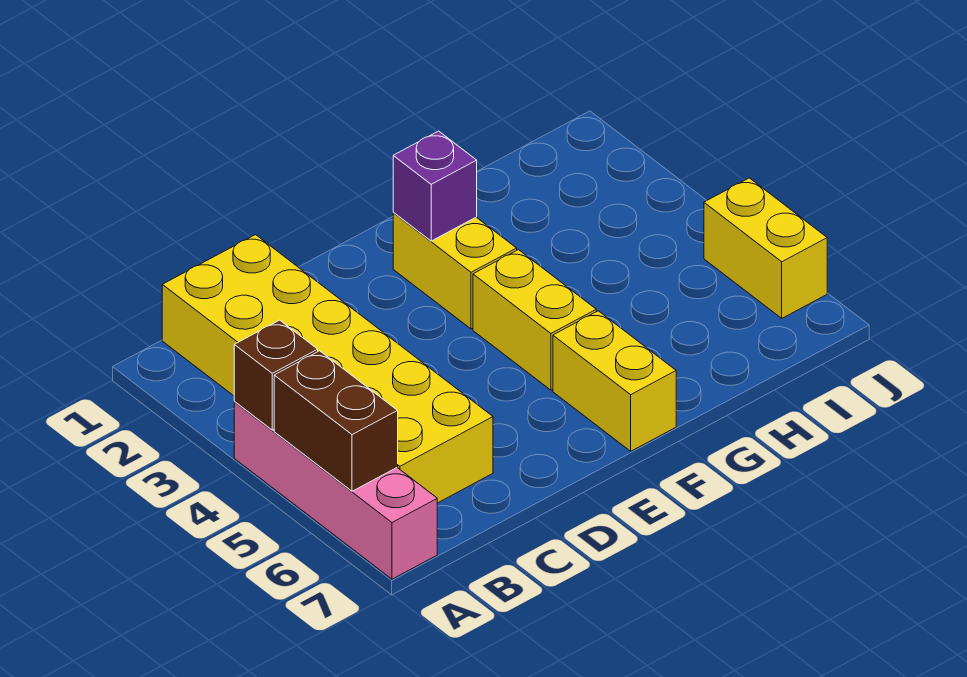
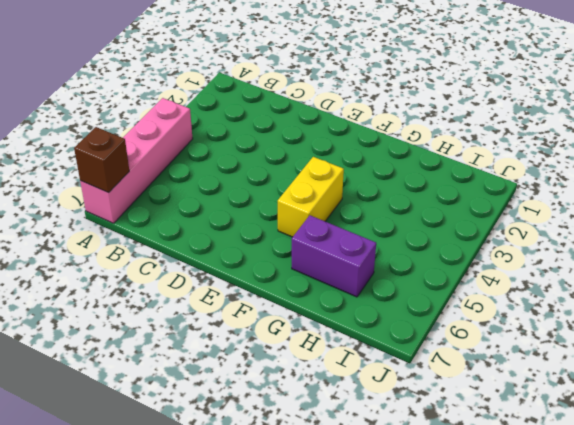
brown brick A7 level 2 -> brown brick A4 level 2
purple brick G6:H6 level 1 -> none
none -> yellow brick B1:C6 level 1
none -> yellow brick F2:F3 level 1

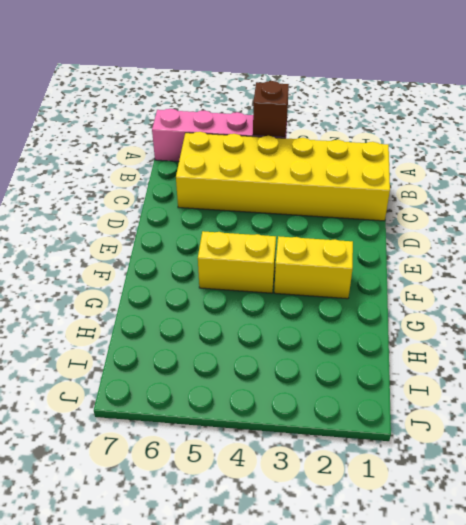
none -> yellow brick F6:F7 level 1
none -> yellow brick J5:J6 level 1

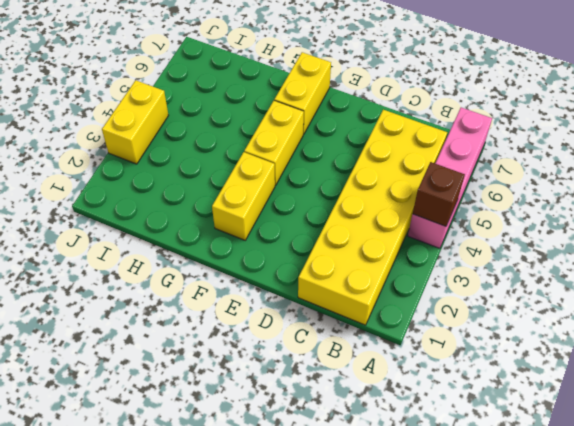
yellow brick J3:J4 level 1 -> yellow brick J5:J6 level 1
none -> brown brick A5:A6 level 2
none -> purple brick F2 level 2

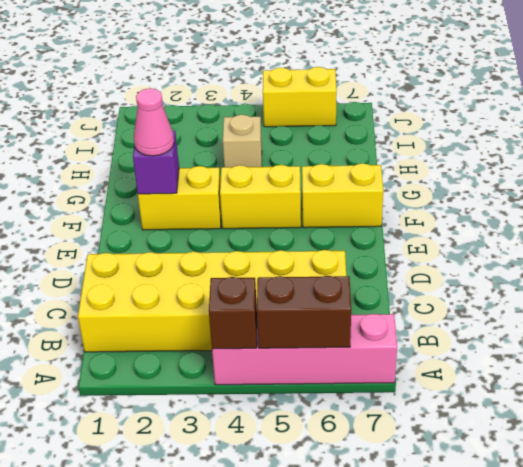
pink cone F2 level 3 -> none
tan brick H4 level 1 -> none

